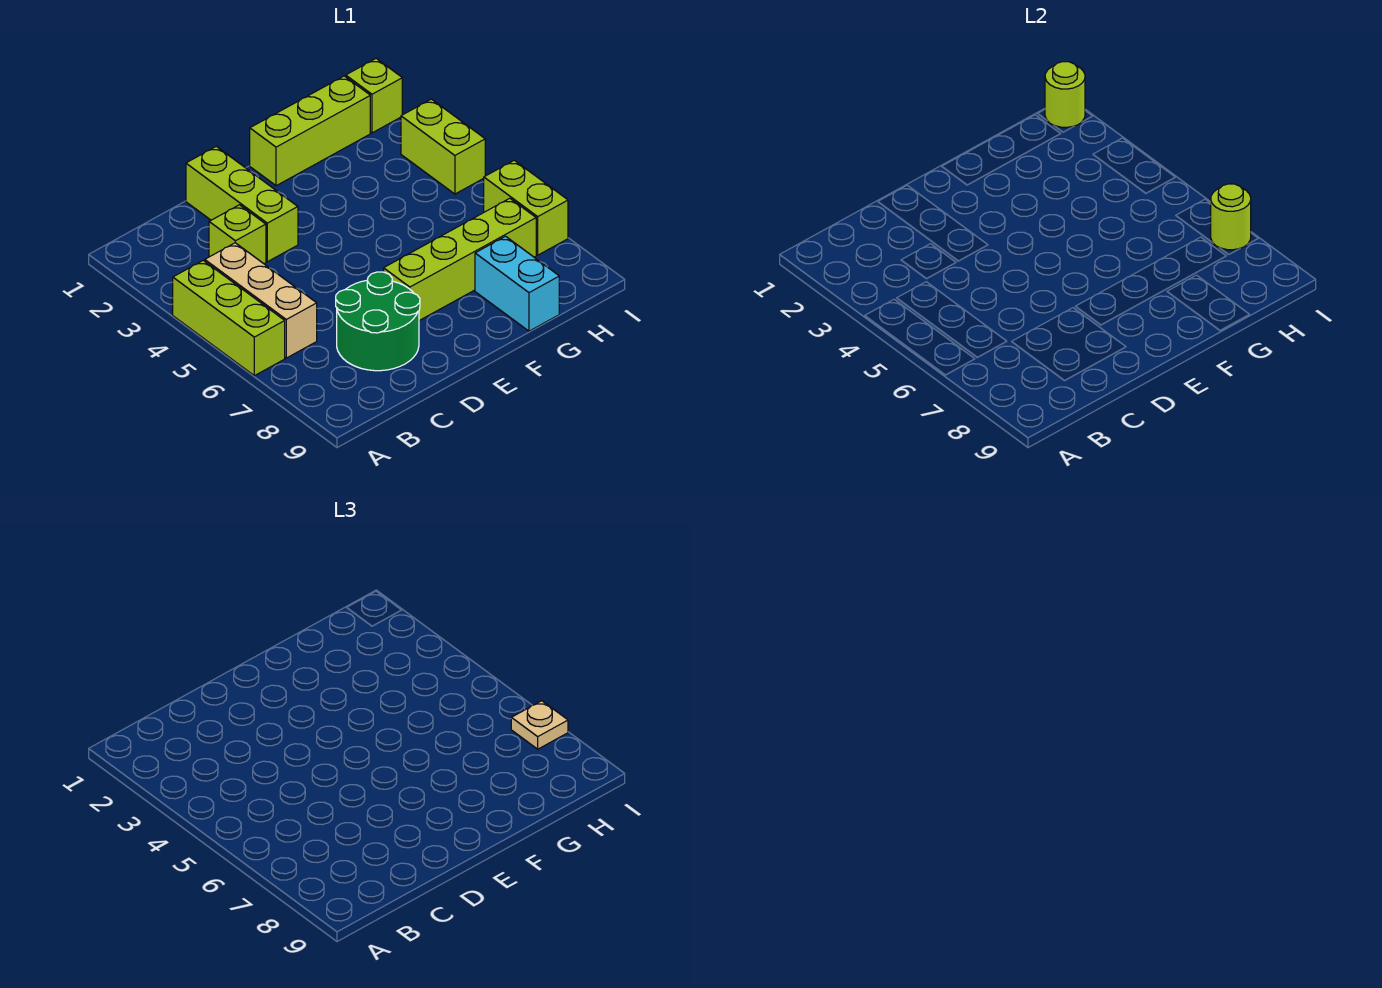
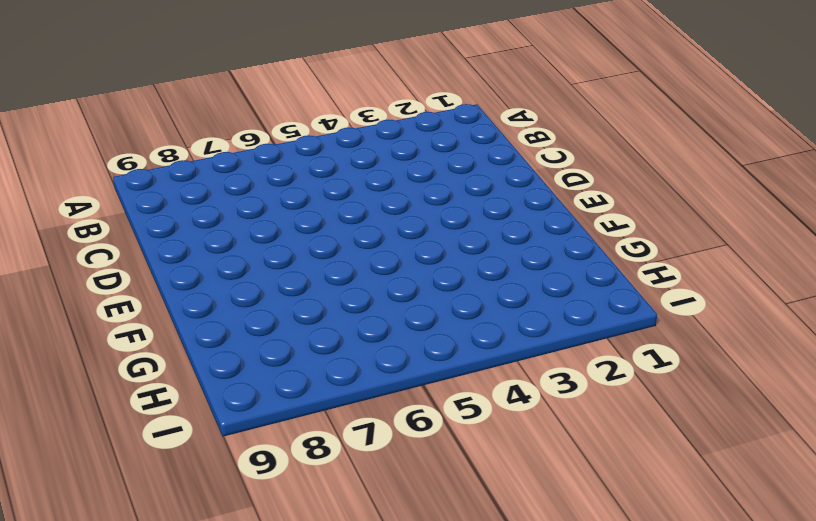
none -> lime brick A4:A6 level 1
none -> tan brick B4:B6 level 1
none -> lime brick C3 level 1

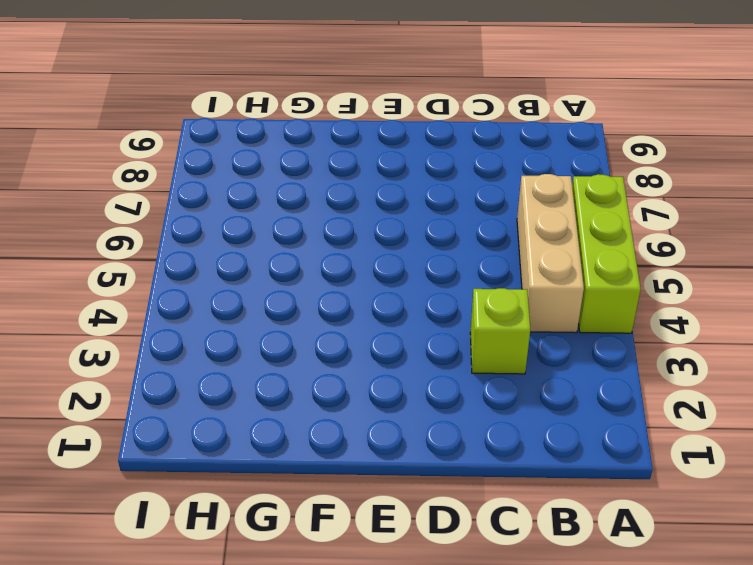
none -> green round brick C7:D8 level 1
none -> lime brick D1:D3 level 1
none -> lime brick E7:H7 level 1

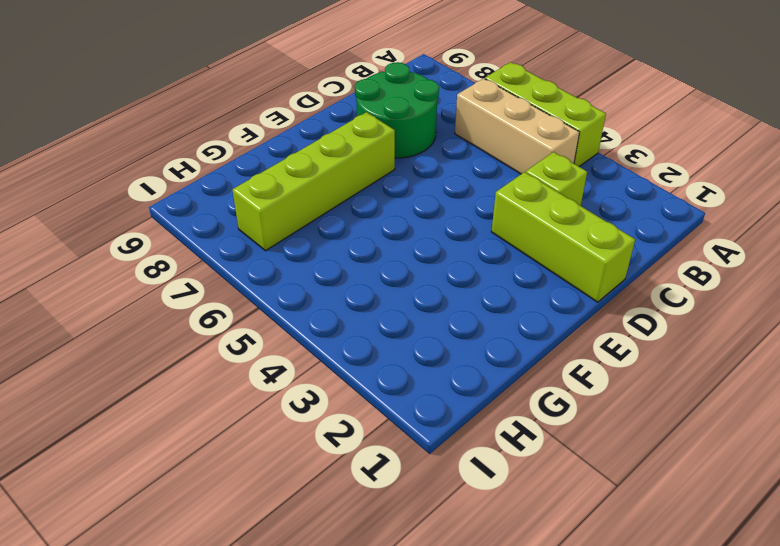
none -> lime brick F1:H1 level 1
none -> cyan brick G8:G9 level 1
none -> lime brick I1 level 1

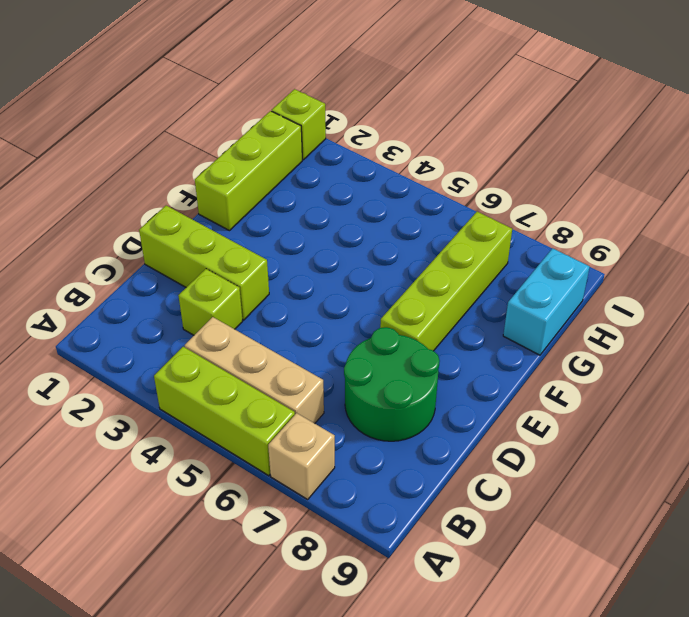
tan brick A7 level 1 -> none
cyan brick G9:H9 level 1 -> cyan brick G8:G9 level 1
none -> lime brick I3:I4 level 1
none -> lime brick I6:I7 level 1
none -> lime round brick I1 level 2

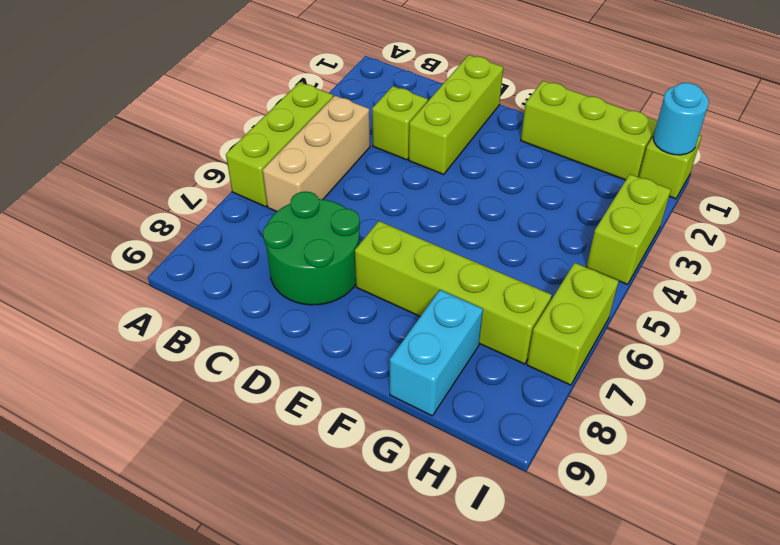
cyan round brick I1 level 2 -> lime round brick I1 level 2
none -> lime round brick I7 level 2
none -> tan plate I7 level 3

